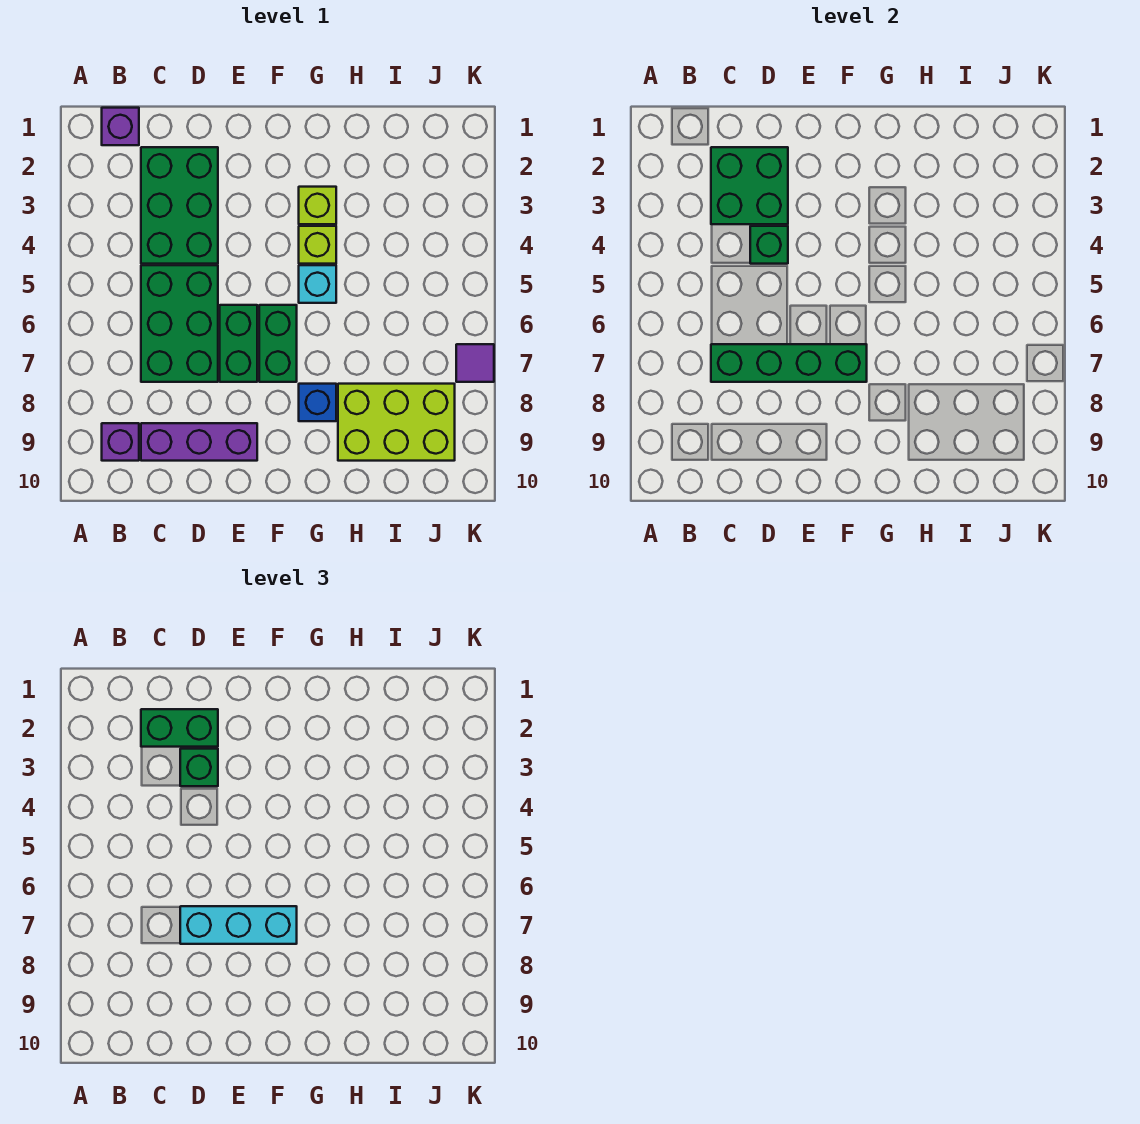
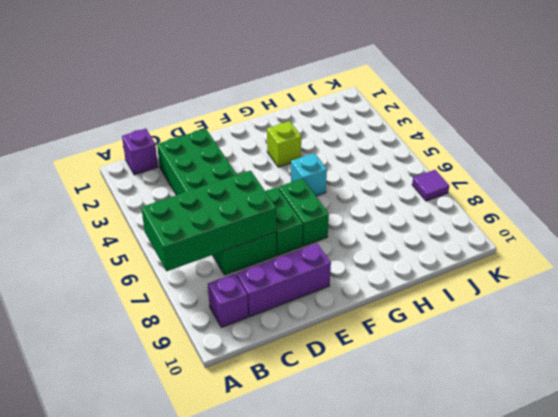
green brick A6:D7 level 2 -> green brick C7:F7 level 2
none -> lime brick G4 level 1
none -> blue brick G8 level 1
none -> lime brick H8:J9 level 1

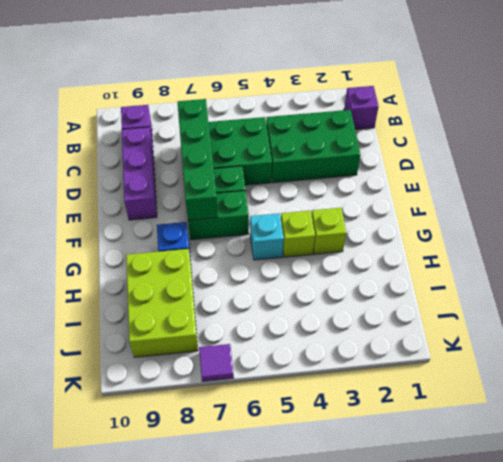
none -> green brick C2:D3 level 2
none -> green brick D4 level 2
none -> green brick C2:D2 level 3

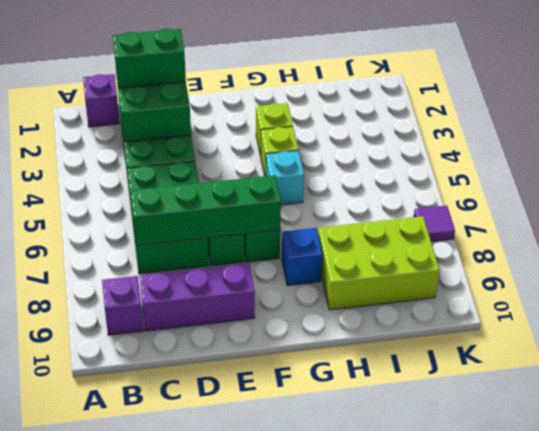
none -> green brick D4 level 2
none -> green brick D3 level 3
none -> cyan brick D7:F7 level 3

